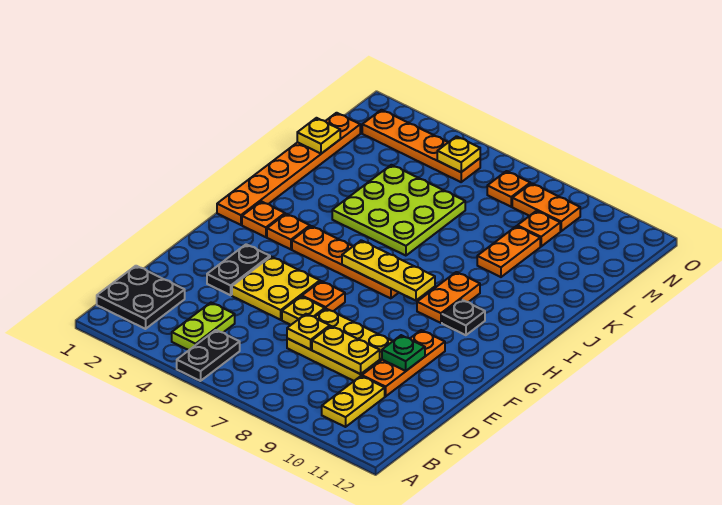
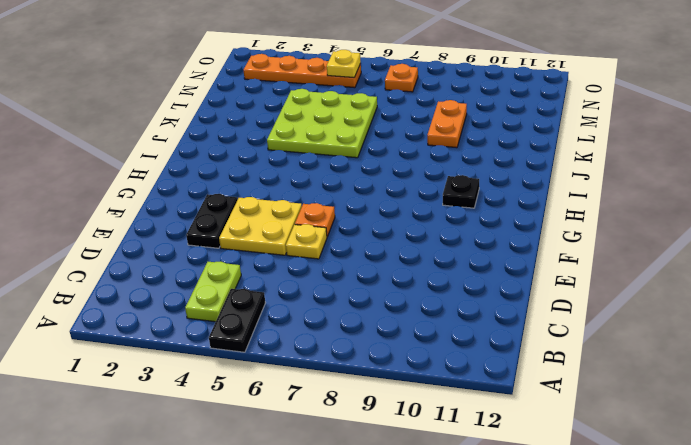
none -> black plate B1:C2 level 1
none -> yellow plate B10:C10 level 1
none -> yellow plate D7:E9 level 1

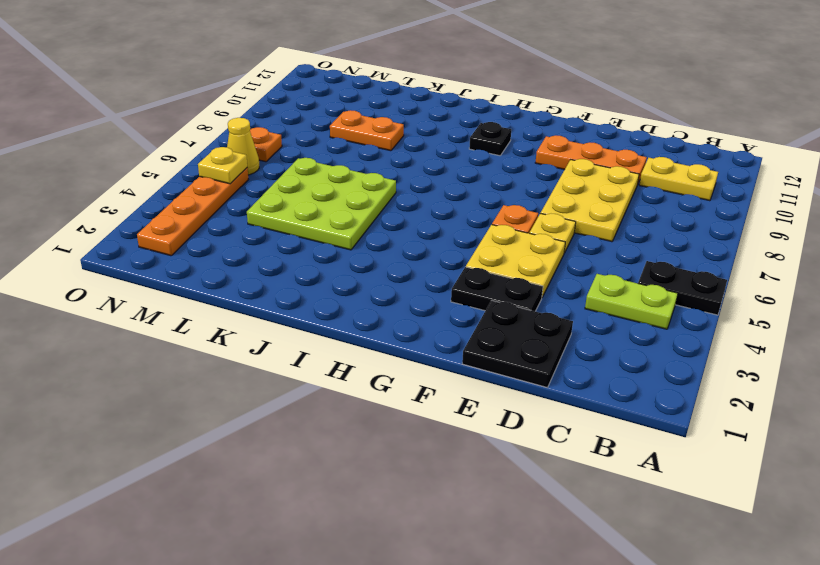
black plate D1:E2 level 1 -> black plate B1:C2 level 1
yellow cone N6 level 1 -> none
none -> orange plate H1:M1 level 1
none -> orange plate H2 level 1
none -> orange plate H3 level 1

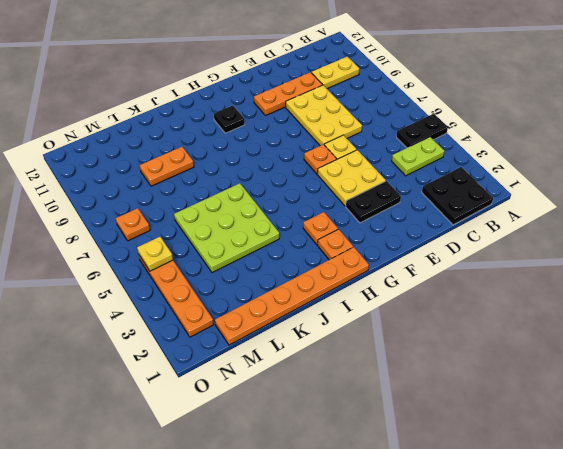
none -> orange plate H4:H7 level 1
none -> orange plate H9:I9 level 1
none -> orange plate M9 level 1

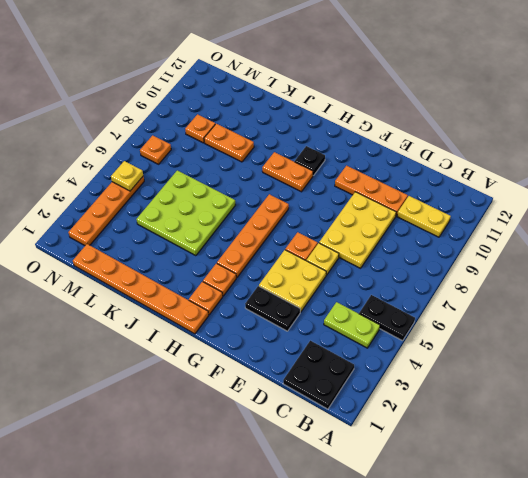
none -> orange plate N8:N9 level 1
none -> yellow plate D7 level 2
none -> yellow plate D8:D9 level 2

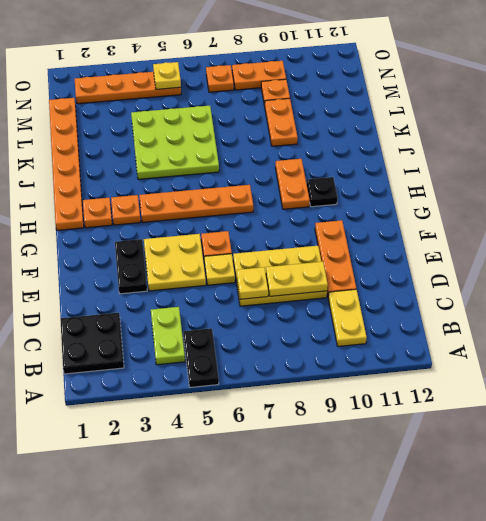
none -> green plate E10 level 2
none -> yellow plate H6:H8 level 2
none -> yellow plate L1 level 2

